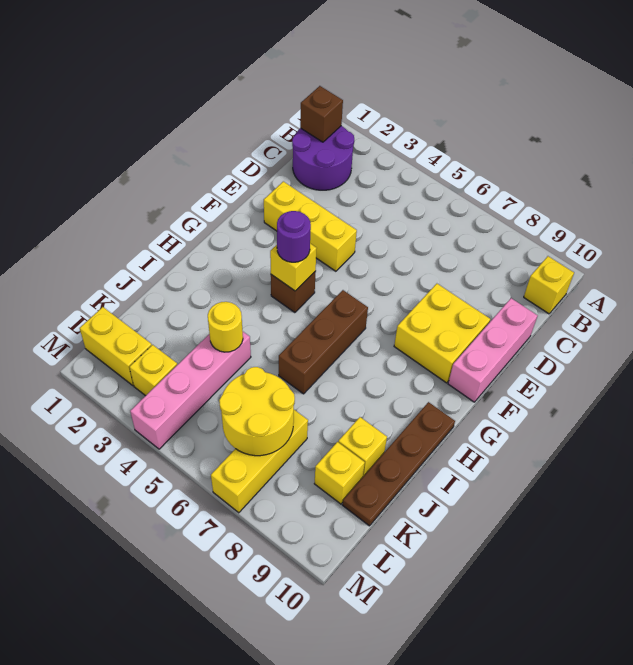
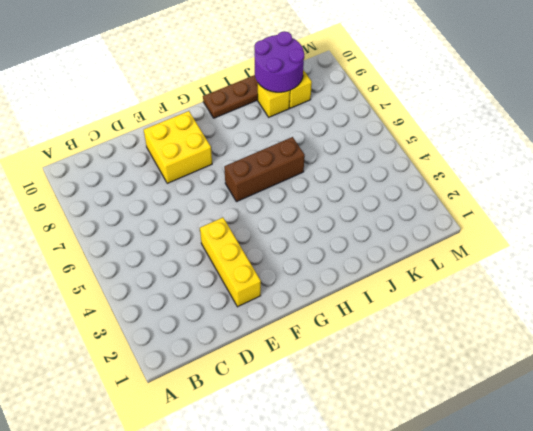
purple round brick J9:K10 level 2 -> purple round brick B1:C2 level 1
none -> yellow brick B10 level 1
none -> pink brick D10:F10 level 1
none -> brown brick G4 level 1

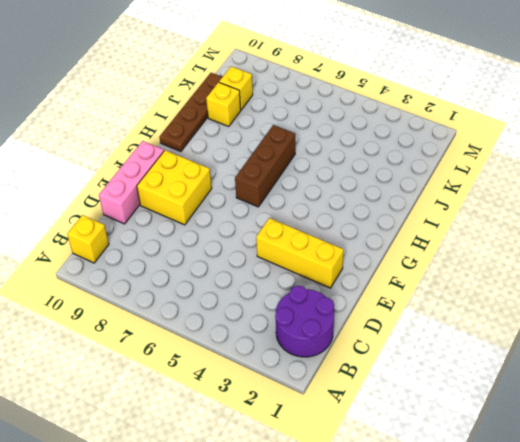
none -> brown brick G4 level 1
none -> pink brick J4:M4 level 1
none -> yellow brick K7:M7 level 1

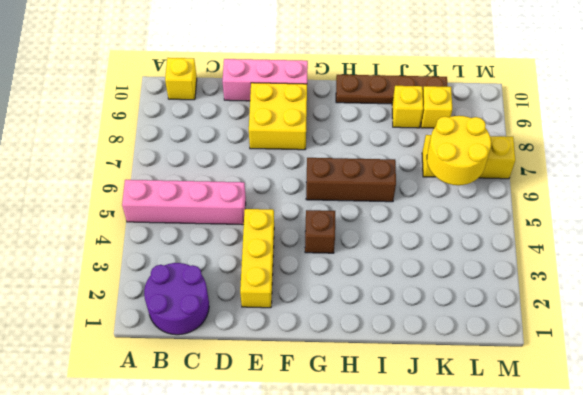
pink brick A5:D5 level 1 -> pink brick J4:M4 level 1
none -> yellow brick L1:L2 level 1
none -> yellow brick L3 level 1
none -> brown brick B1 level 2

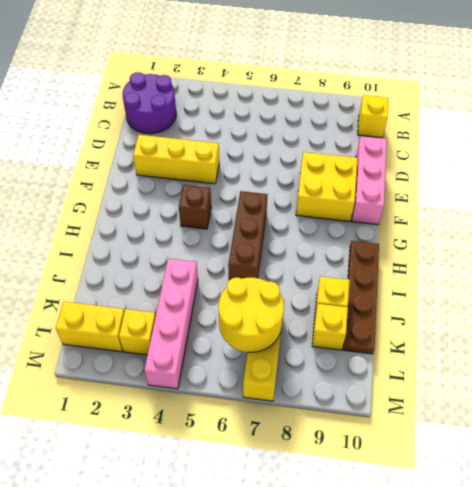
none -> brown brick B1 level 2
none -> yellow brick G4 level 2
none -> yellow round brick J4 level 2

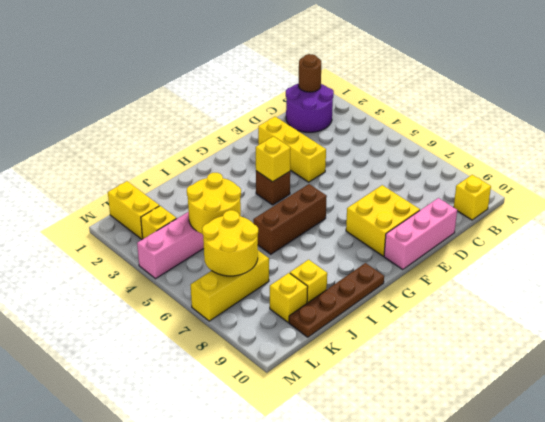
brown round brick B1 level 2 -> brown brick B1 level 2
yellow round brick J4:K5 level 2 -> yellow round brick J4 level 2
none -> purple round brick G4 level 3

